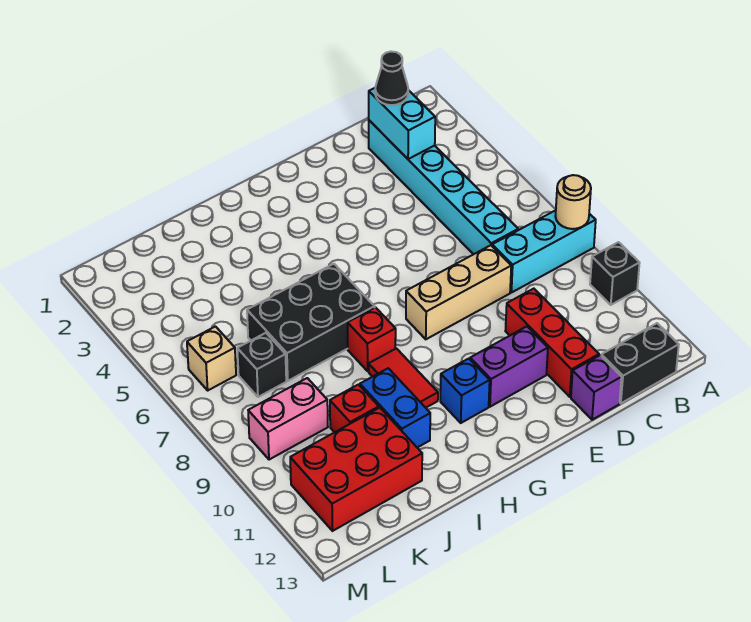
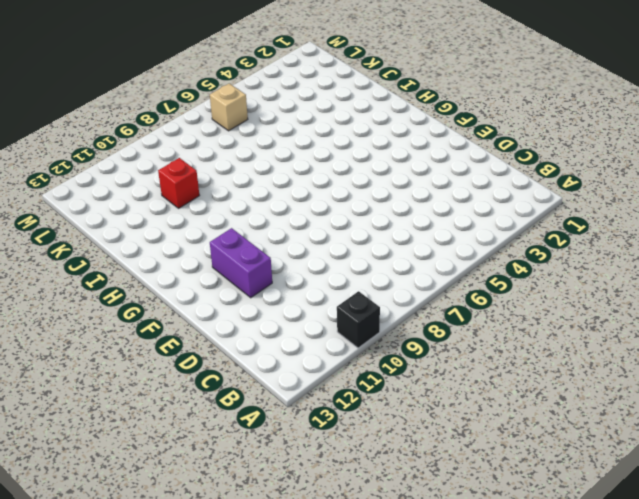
none -> cyan brick A8:C8 level 1
none -> black brick B13:C13 level 1
none -> cyan brick C2:C7 level 1

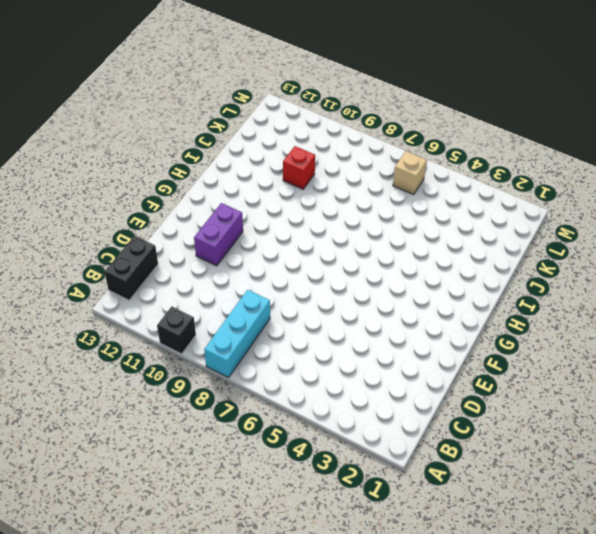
none -> cyan brick C2:C7 level 1
none -> tan brick D8:F8 level 1
none -> red brick D10:D12 level 1

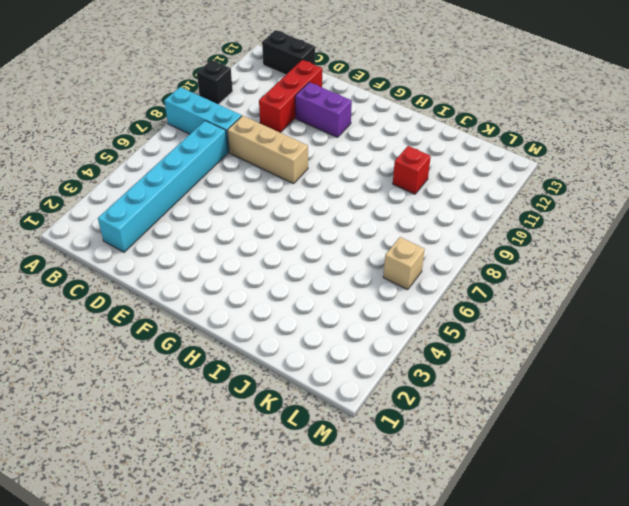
none -> purple brick D13 level 1
none -> blue brick G11 level 1
none -> black brick H6:J7 level 1

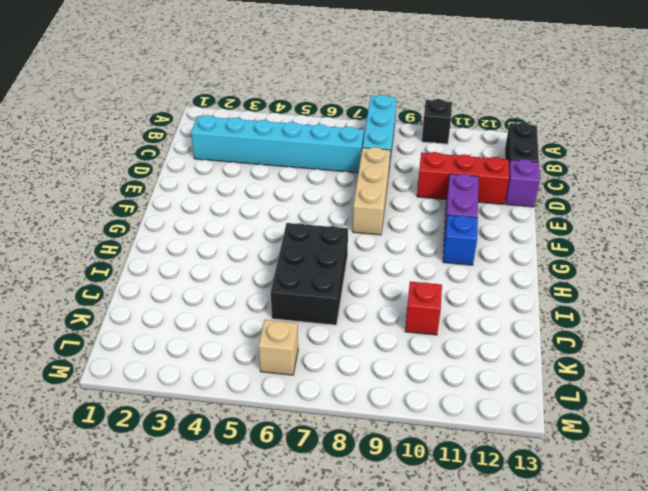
none -> red brick H8 level 1
none -> red tile H9:H10 level 1
none -> blue brick I10:I11 level 1

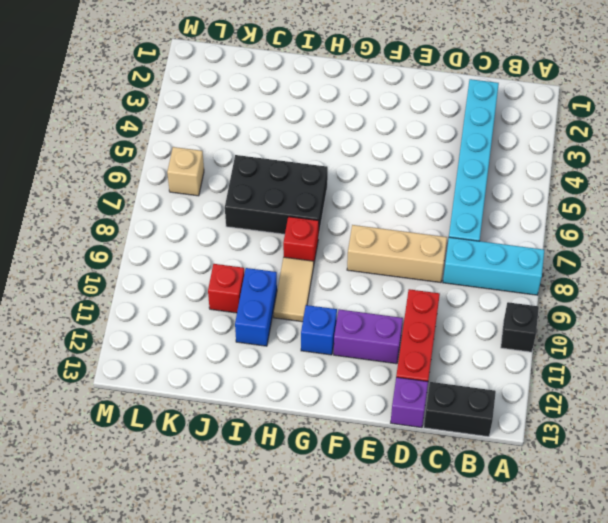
tan tile H9:H10 level 1 -> red tile H9:H10 level 1
none -> red brick J11:L12 level 1
none -> black brick K7 level 1
none -> pink brick K9:L9 level 1

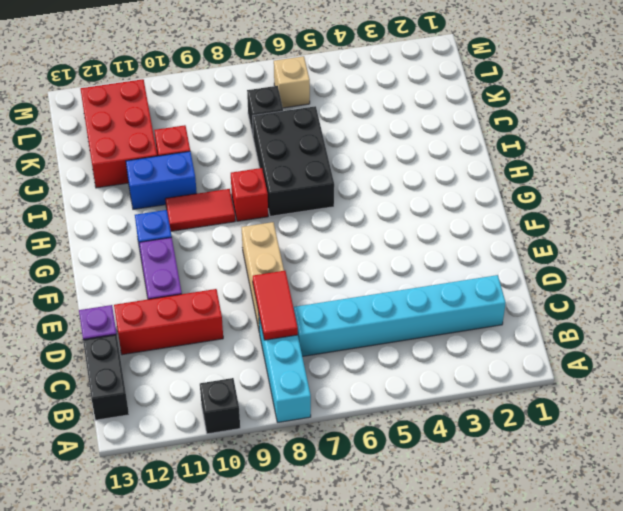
red tile C8:D8 level 2 -> none
none -> pink brick K9:L9 level 1
none -> tan round brick A8 level 2
none -> cyan brick C2:C3 level 2

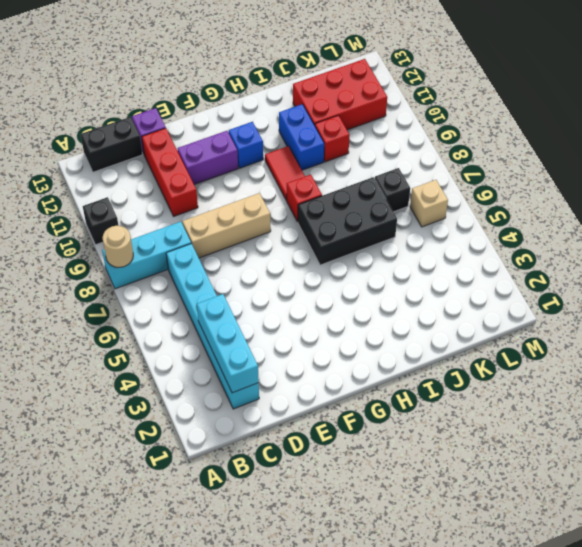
cyan brick C2:C4 level 2 -> cyan brick C2:C3 level 2
none -> pink brick K9:L9 level 1
none -> black cone C2 level 3

